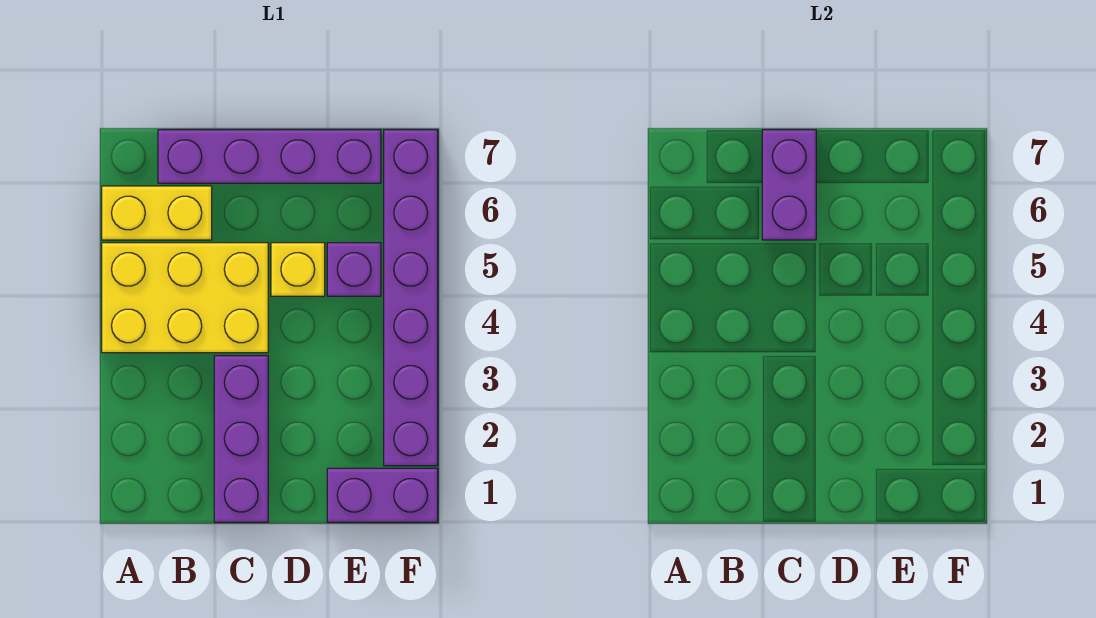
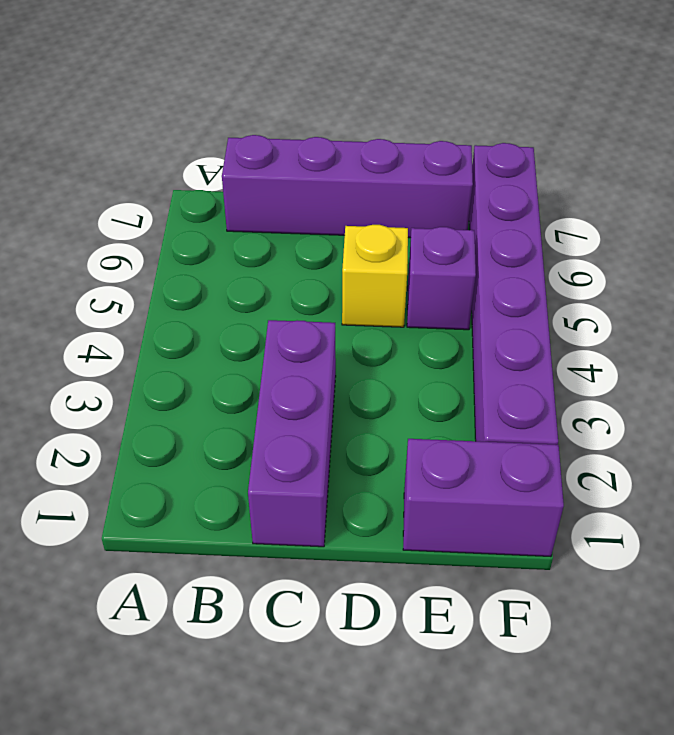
none -> yellow brick A4:C5 level 1
none -> yellow brick A6:B6 level 1

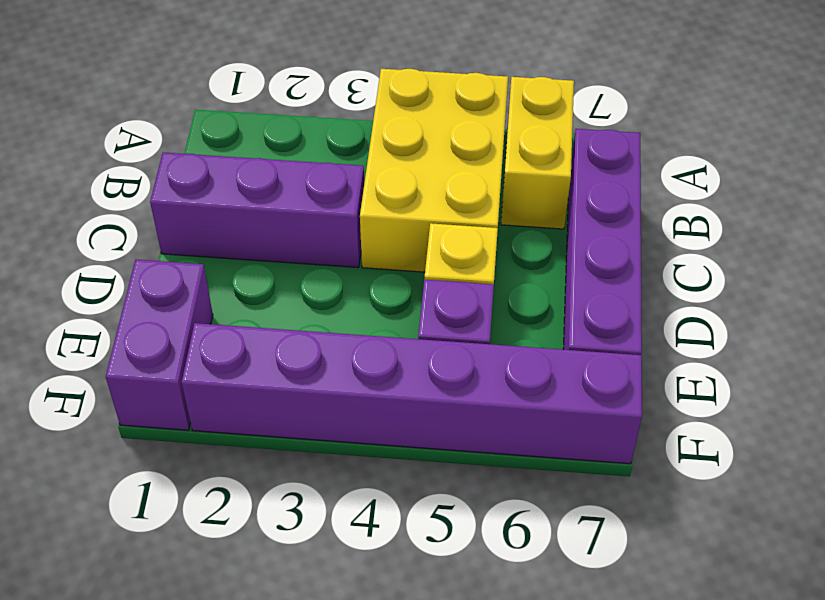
none -> purple brick C6:C7 level 2

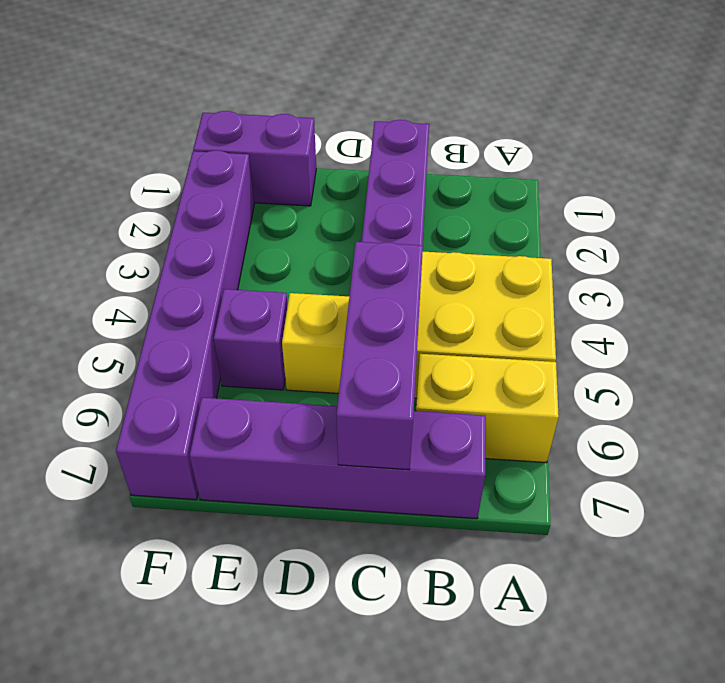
purple brick C5:C7 level 2 -> purple brick C6:C7 level 2

